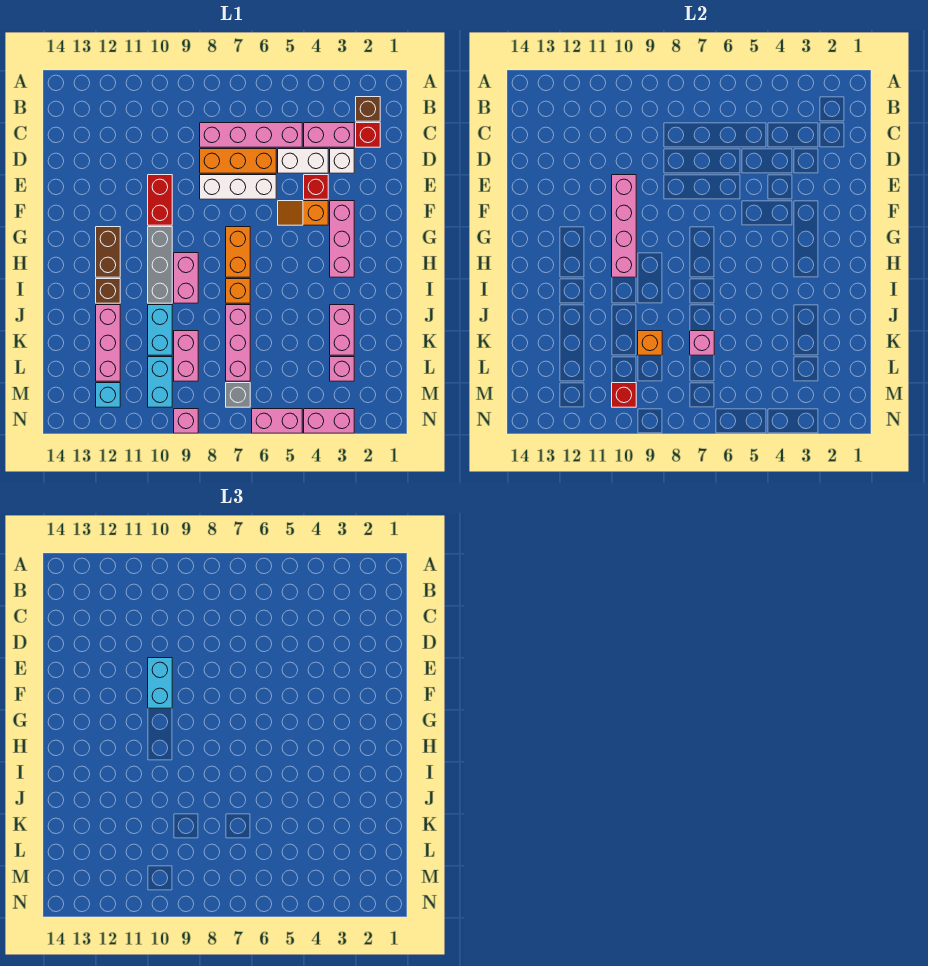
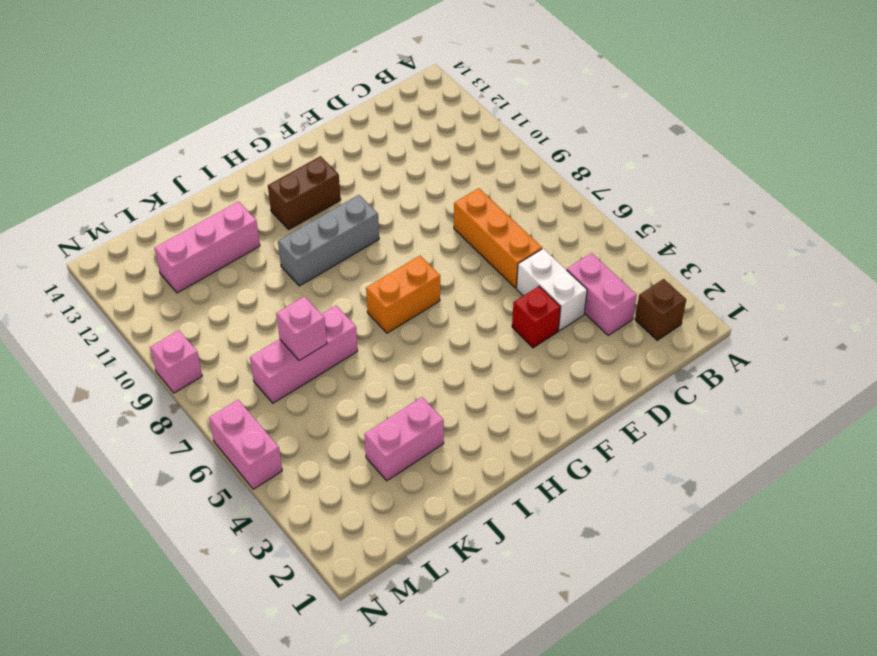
none -> red brick C2 level 1
none -> pink brick C5:C8 level 1
none -> white brick D3 level 1
none -> white brick E6:E8 level 1

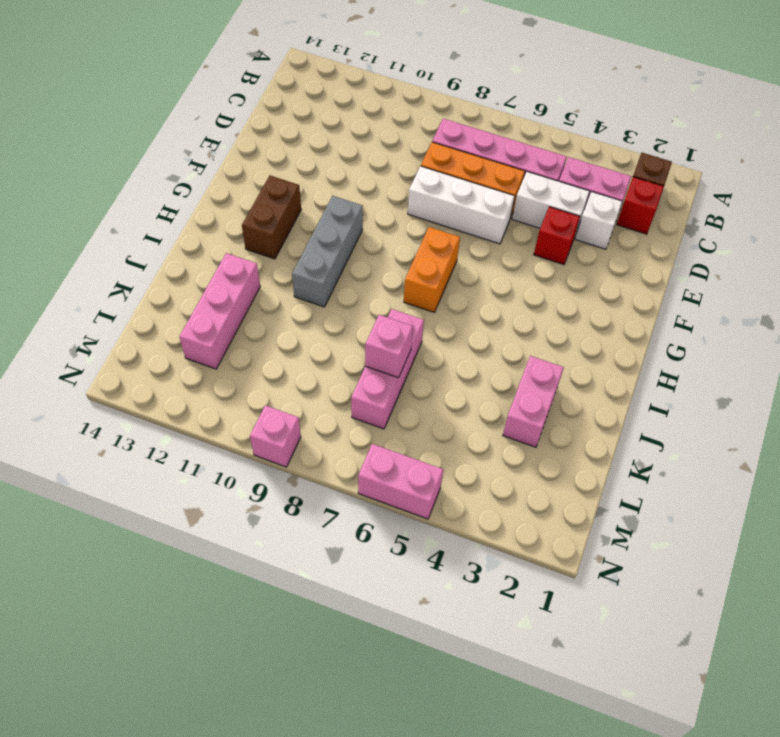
none -> red brick E10:F10 level 1
none -> pink brick F3:H3 level 1
none -> orange slope F4:F5 level 1 top 4
none -> pink brick H9:I9 level 1

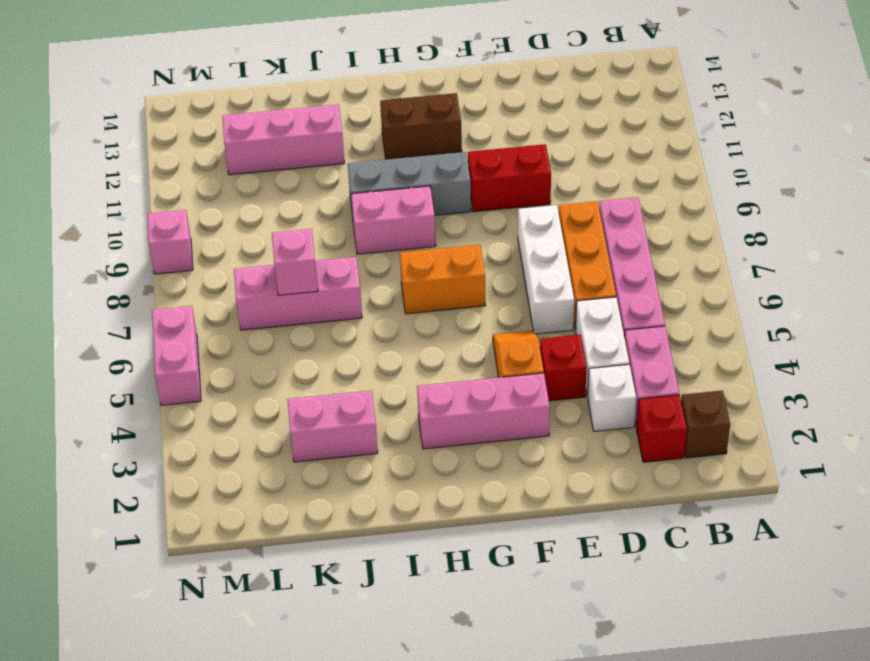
none -> orange brick I7 level 1
none -> brown brick I12 level 1
none -> cyan brick J10:K10 level 1
none -> pink brick K9:L9 level 1

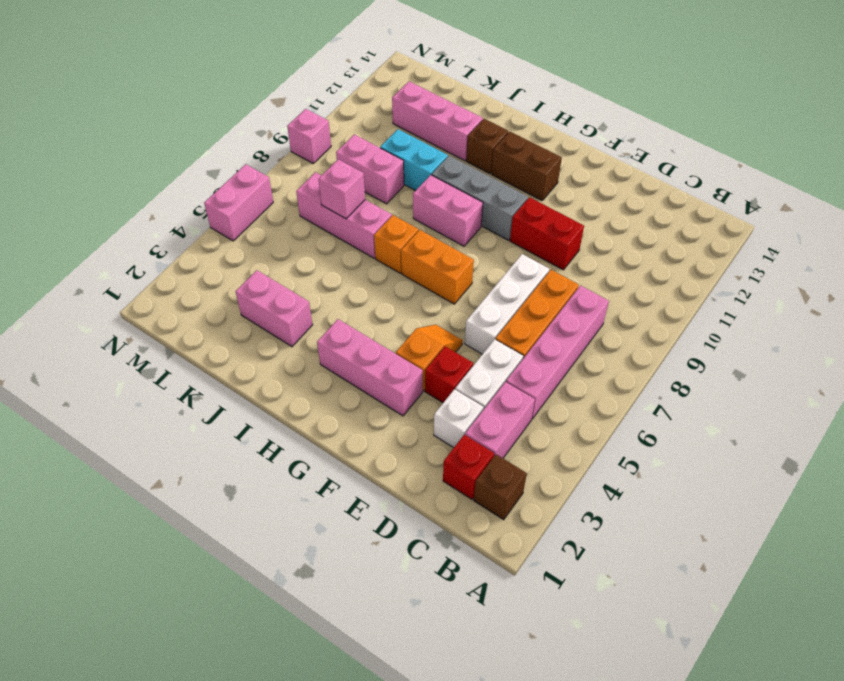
none -> pink brick L3 level 1
none -> cyan brick L10:M10 level 1
none -> grey brick M7 level 1
none -> cyan brick M12 level 1

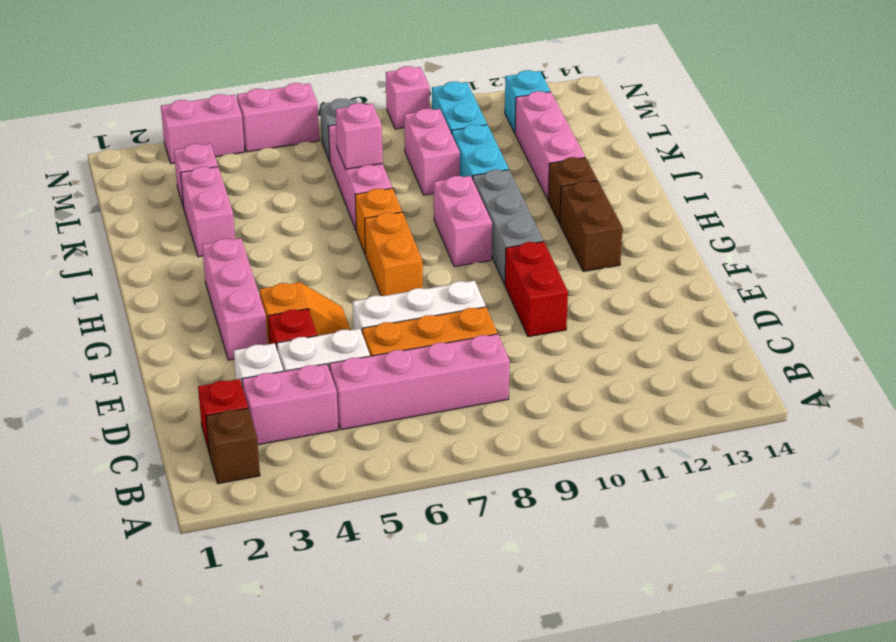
none -> pink brick E10:H10 level 2
none -> orange brick K9 level 2
none -> red brick M10 level 2
none -> cyan brick E10:F10 level 3

